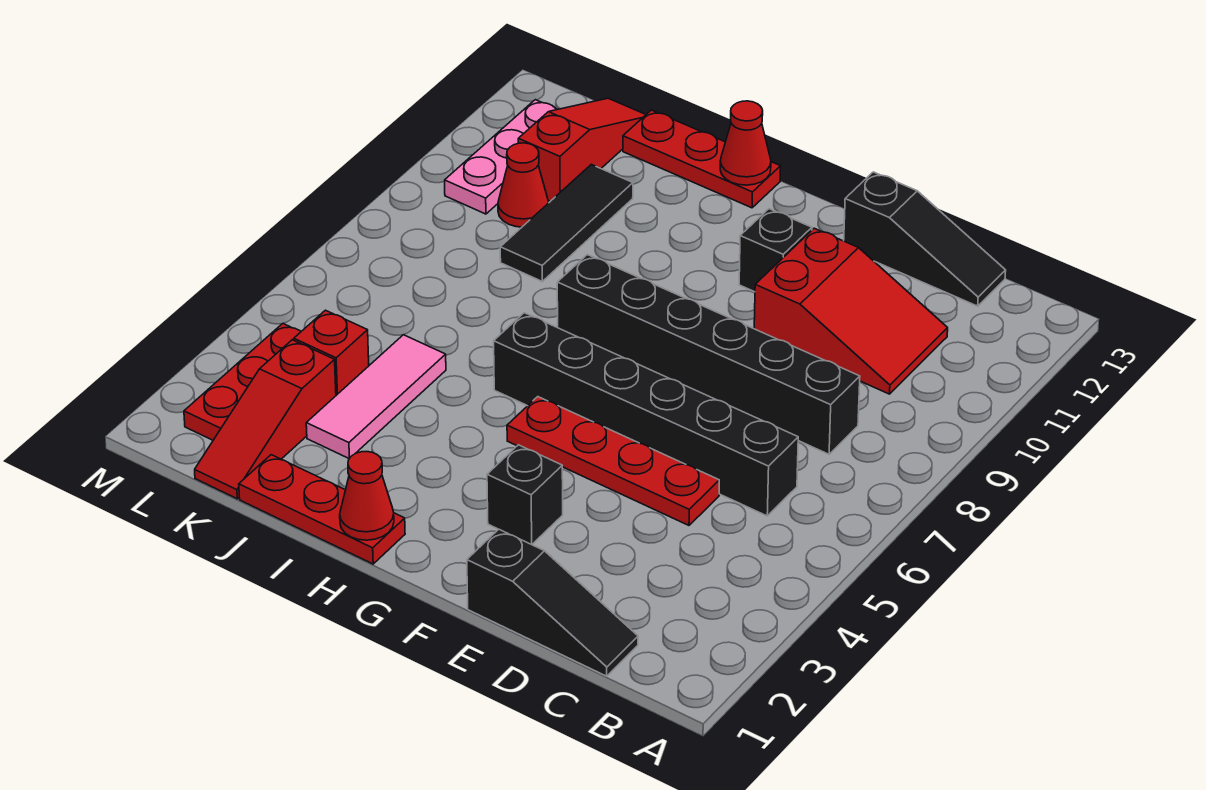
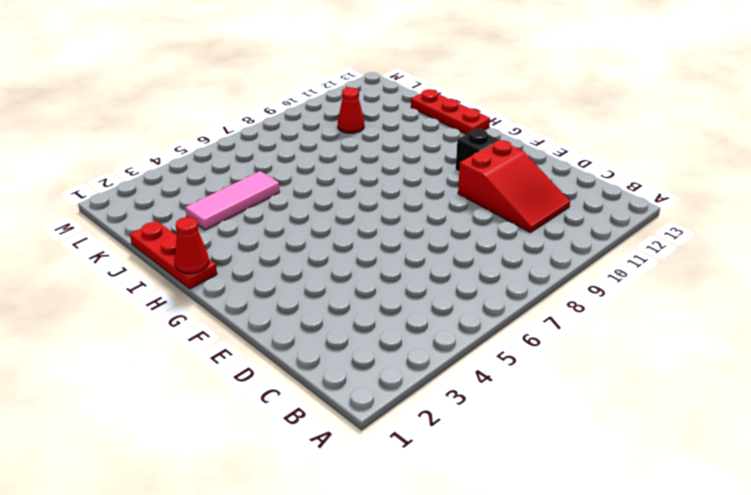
none -> black slope C1:E1 level 1 top E
none -> black brick C6:H6 level 1
none -> black brick C8:H8 level 1

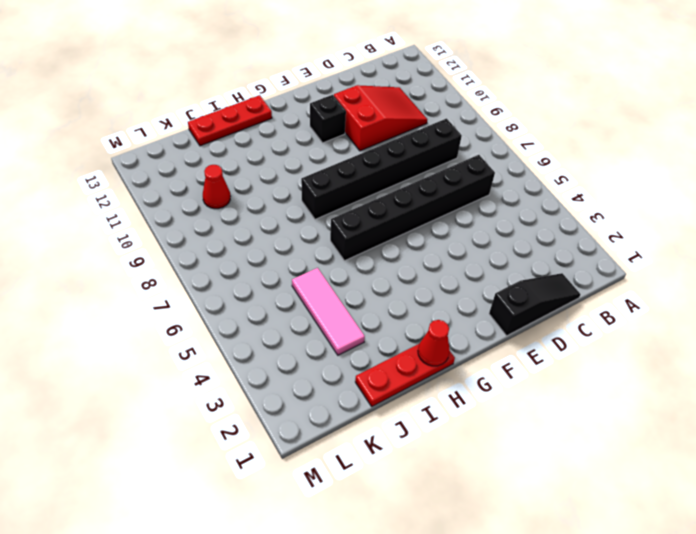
none -> black slope C13:E13 level 1 top E
none -> red plate D5:G5 level 1
none -> black brick F3 level 1

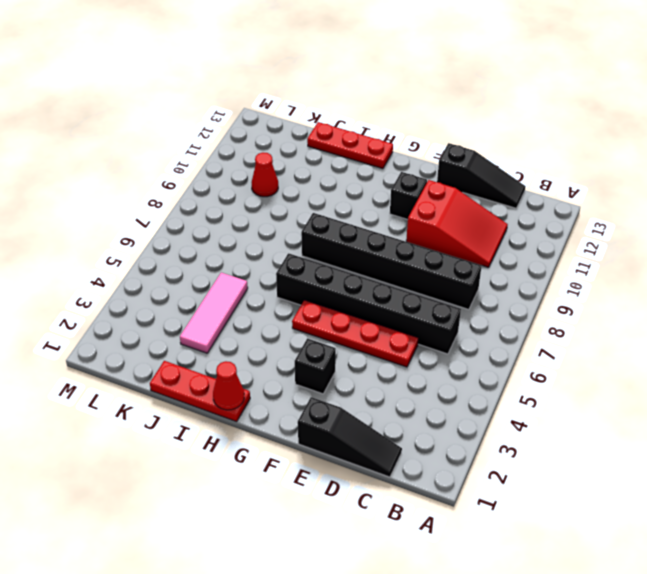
none -> black tile J9:J11 level 1
none -> red slope K1:K3 level 1 top 3
none -> red brick K4 level 1

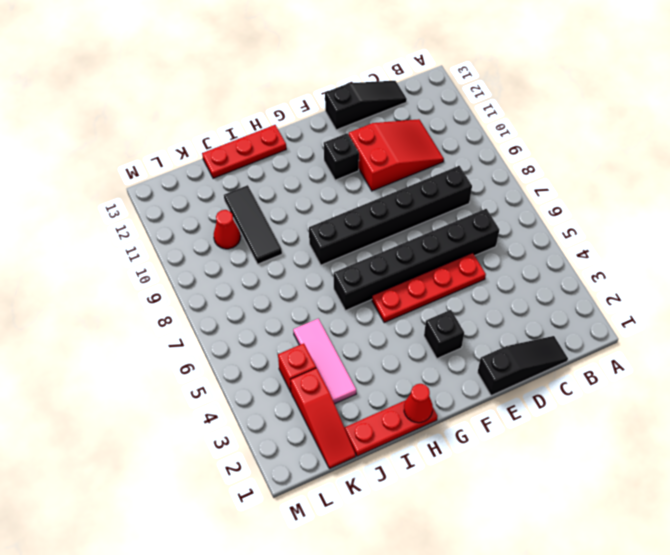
none -> red slope K11:K13 level 1 top 11
none -> red plate L2:L4 level 1
none -> pink plate L10:L12 level 1

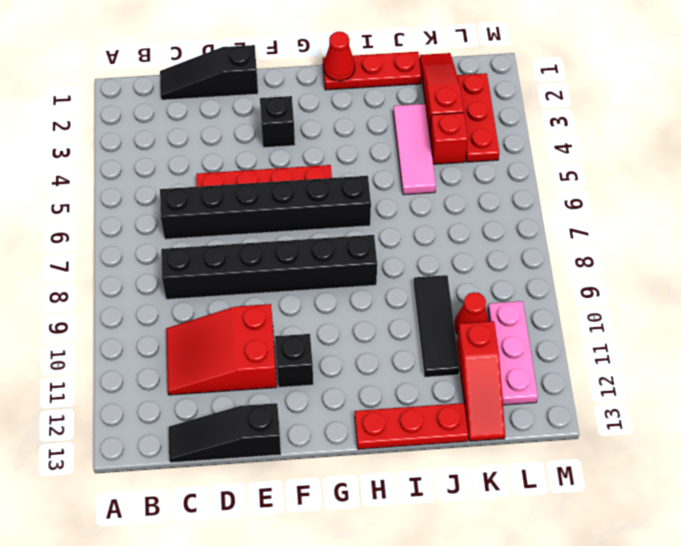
none -> red cone H13 level 2

